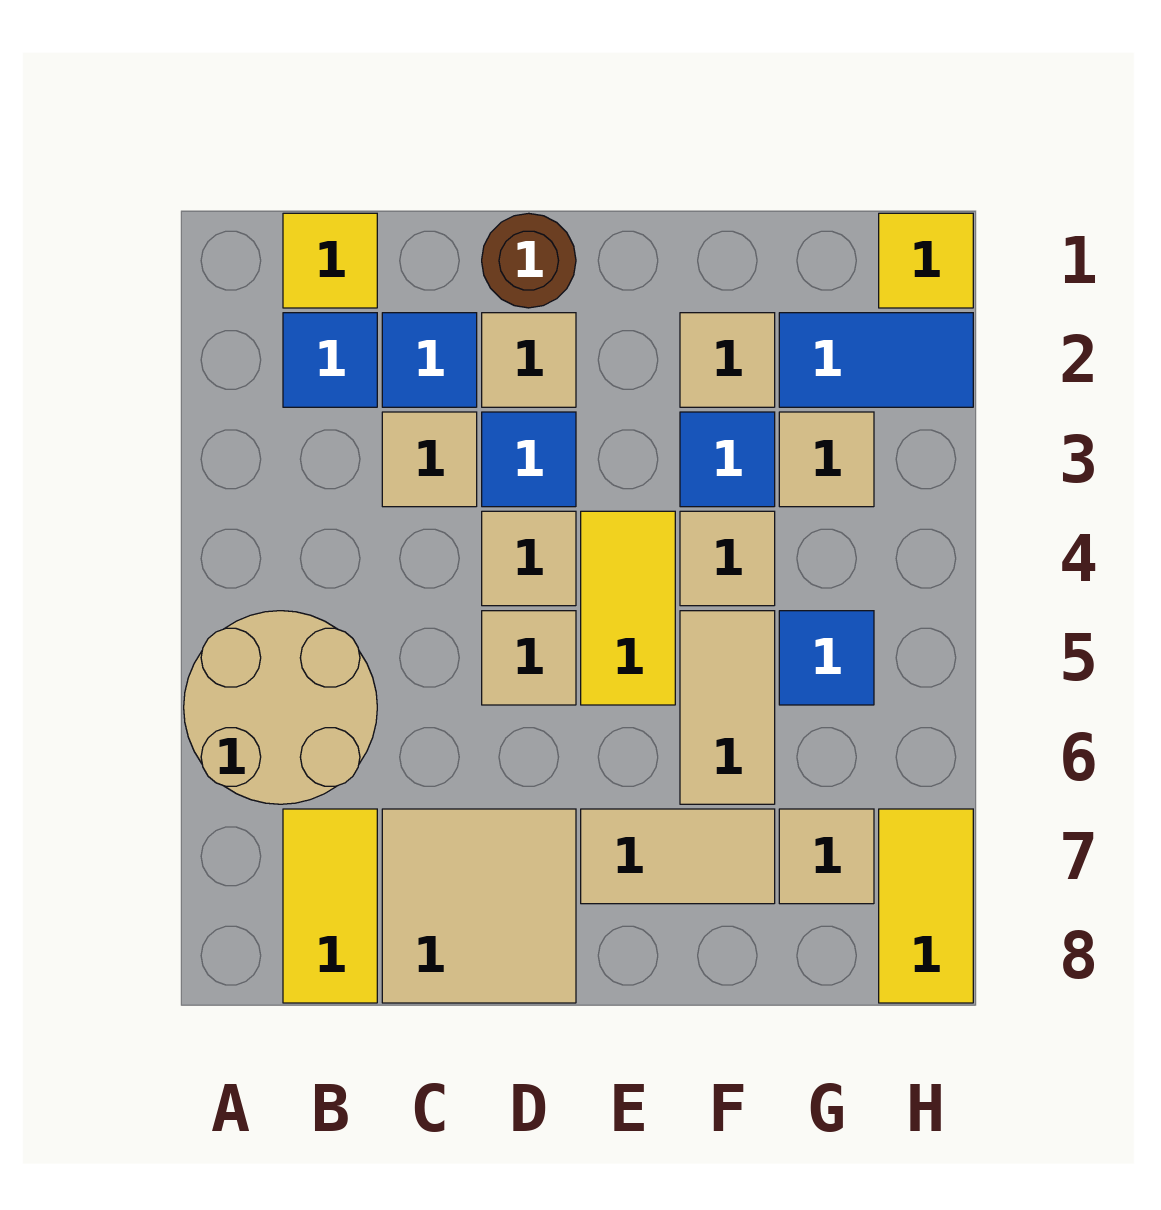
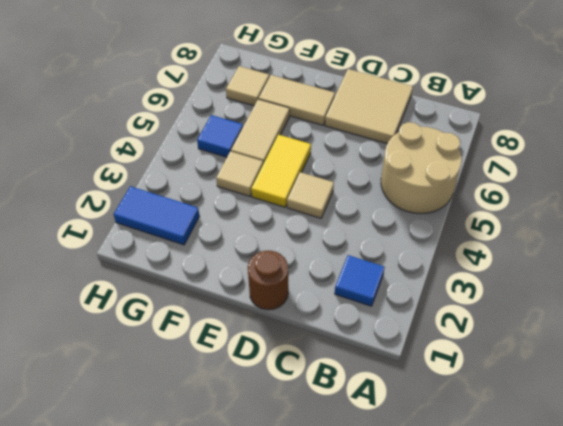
none -> yellow tile B1 level 1
none -> yellow tile B7:B8 level 1
none -> blue tile C2 level 1

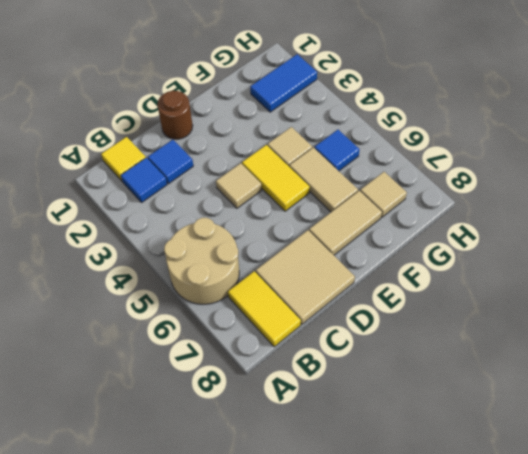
none -> tan tile C3 level 1
none -> tan tile D2 level 1
none -> blue tile D3 level 1

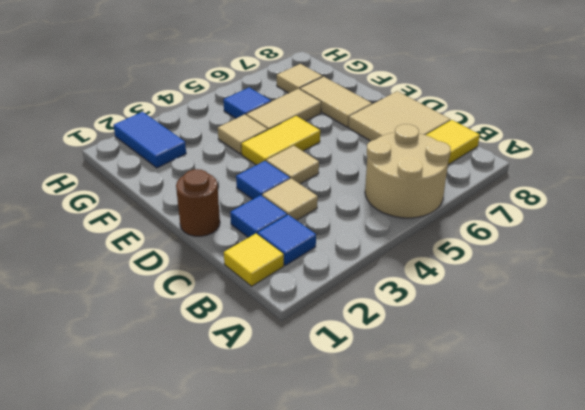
none -> tan tile D2 level 1
none -> tan tile D5 level 1
none -> tan tile F2 level 1

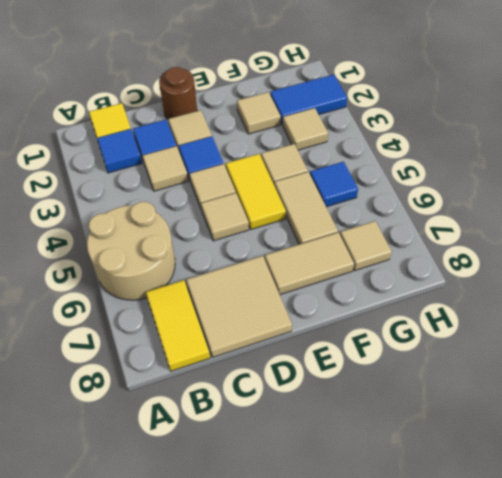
none -> blue tile F3 level 1
none -> yellow tile H1 level 1
none -> yellow tile H7:H8 level 1

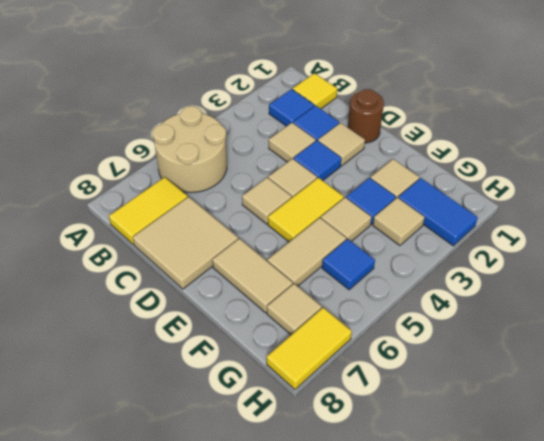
none -> yellow tile H1 level 1

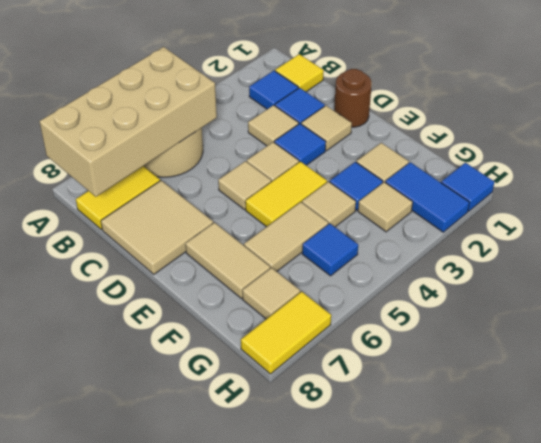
tan brick A5:B8 level 2 -> none
blue tile H1 level 1 -> yellow tile H1 level 1

